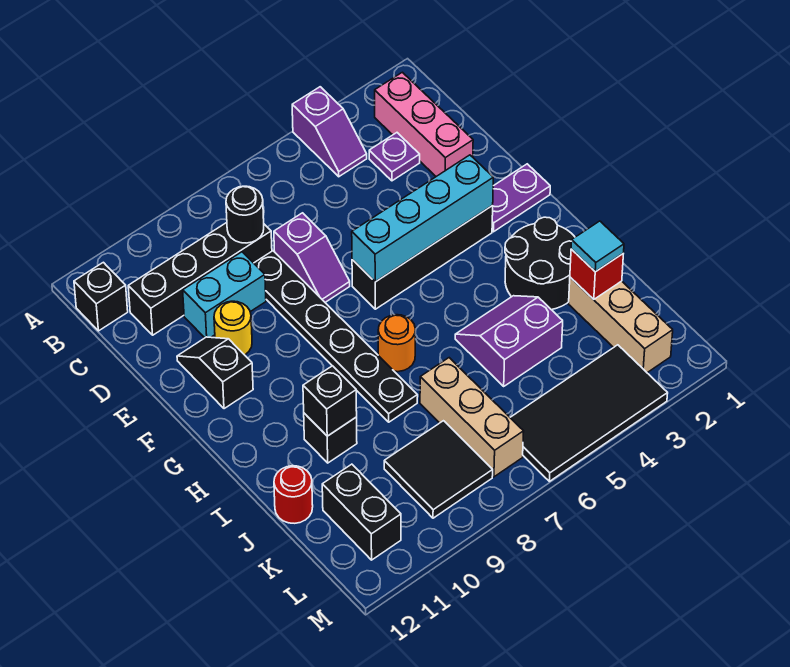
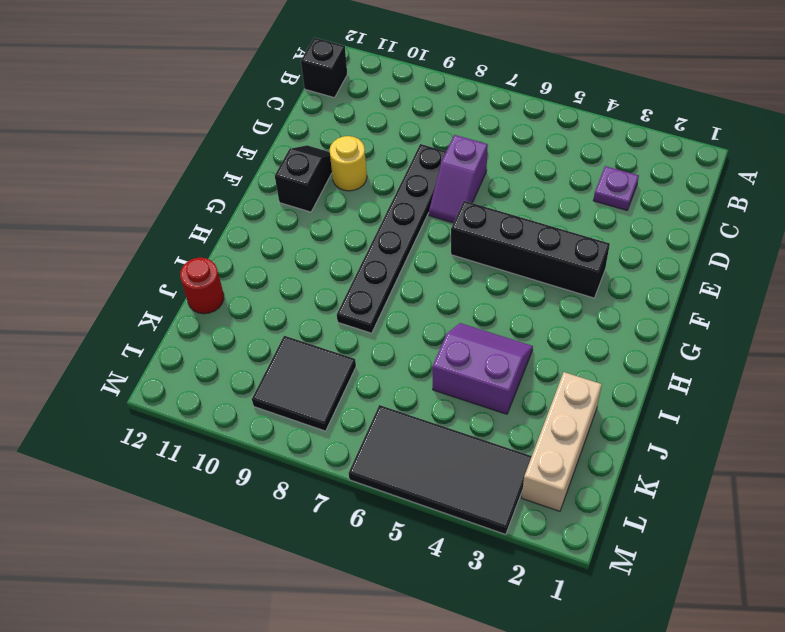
none -> purple slope A4:B4 level 1 top A
none -> pink brick B2:D2 level 1
none -> black brick C8:C11 level 1

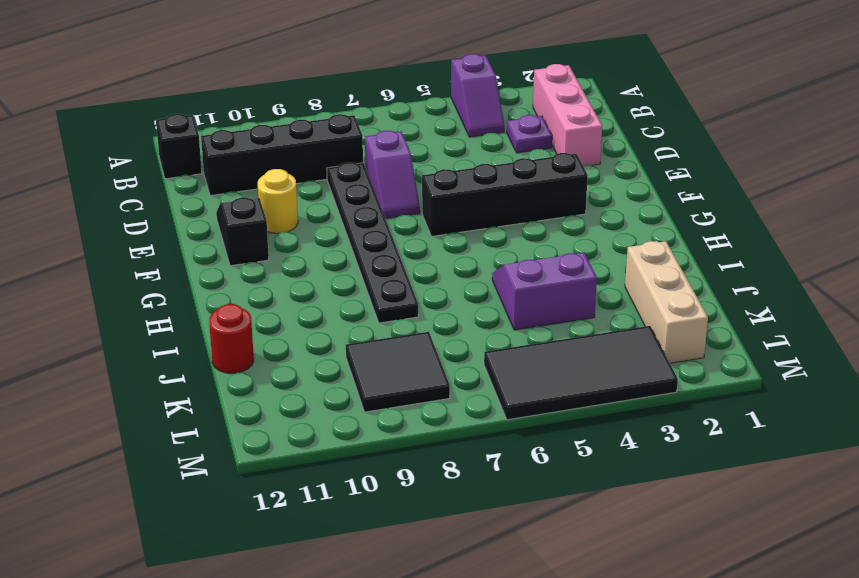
none -> cyan brick D9:D10 level 1
none -> purple plate F1:F2 level 1
none -> black round brick H2:I3 level 1

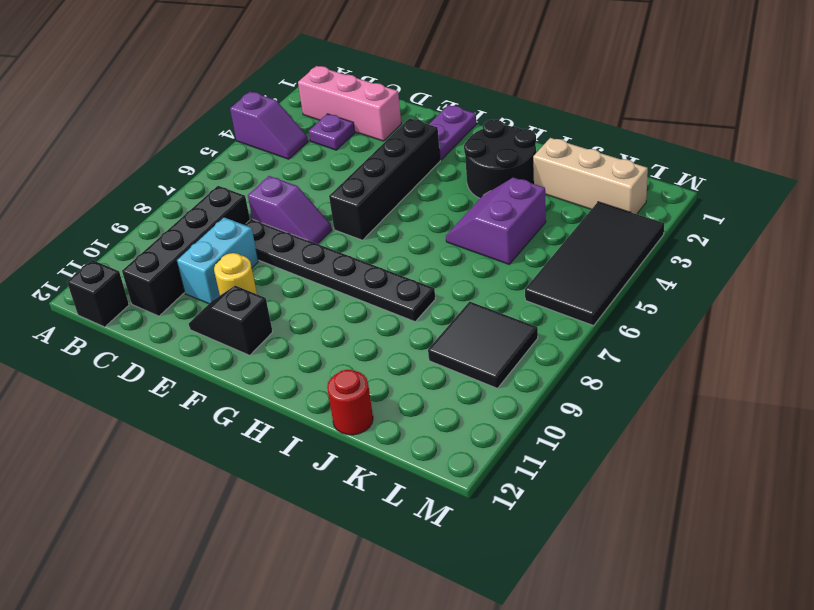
none -> orange round brick H7 level 1
none -> black brick I10 level 1
none -> tan brick J7:L7 level 1

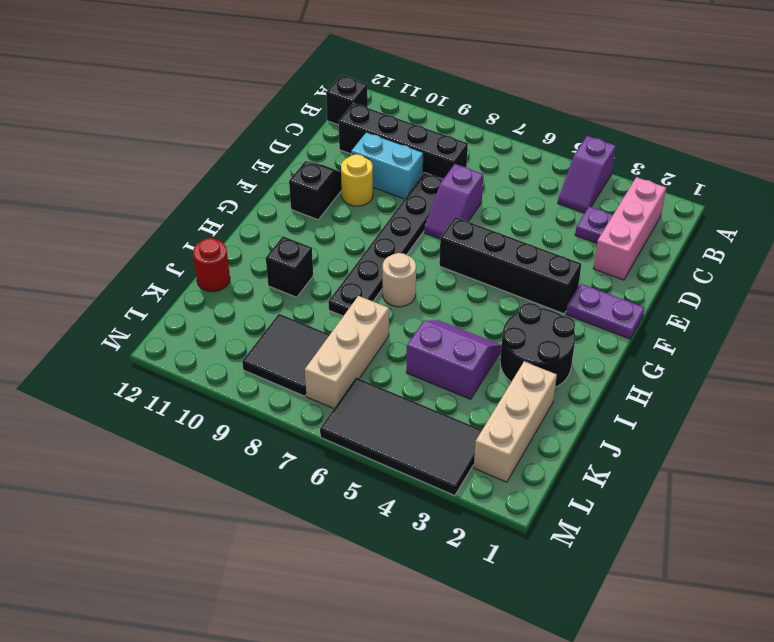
tan round brick H7 level 1 -> orange round brick H7 level 1
none -> black brick K11:L11 level 1
none -> black round brick C8 level 2
none -> cyan brick F3:F6 level 2

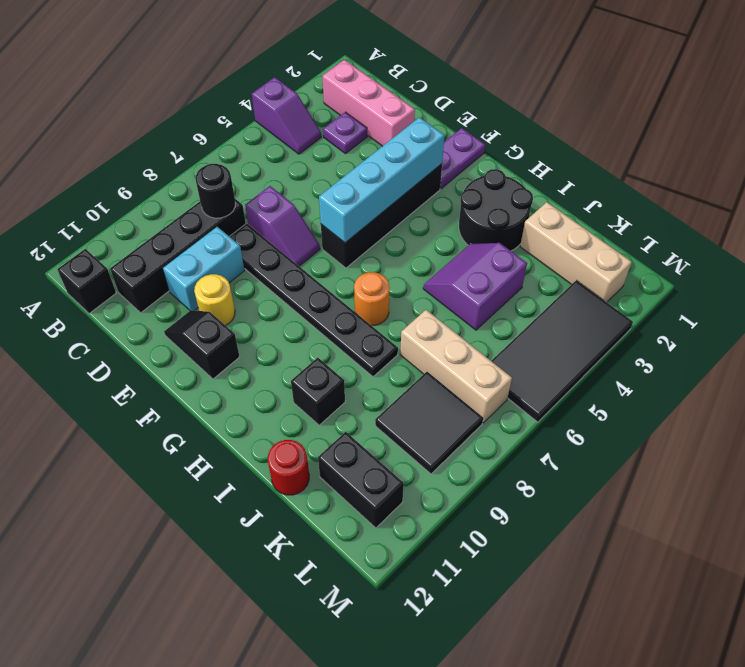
none -> black brick I10 level 2
none -> red brick J2 level 2
none -> cyan tile J2 level 3

